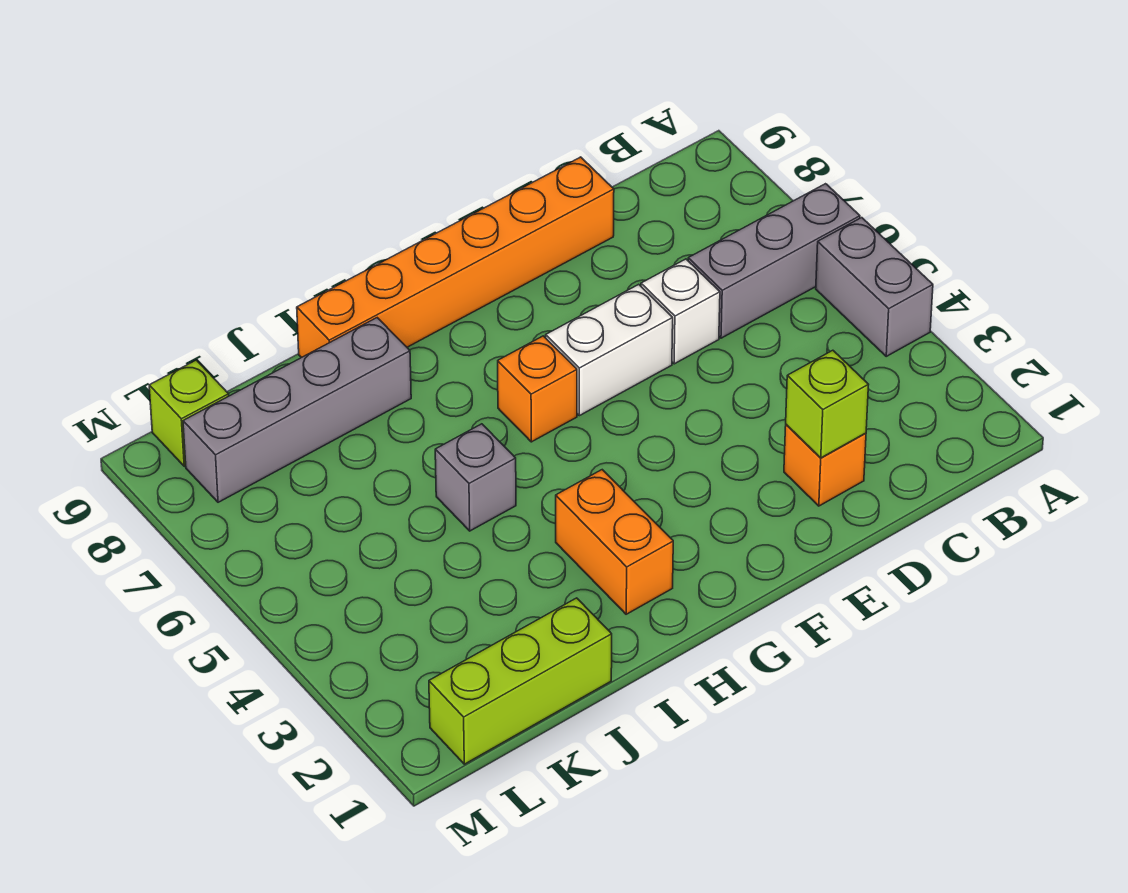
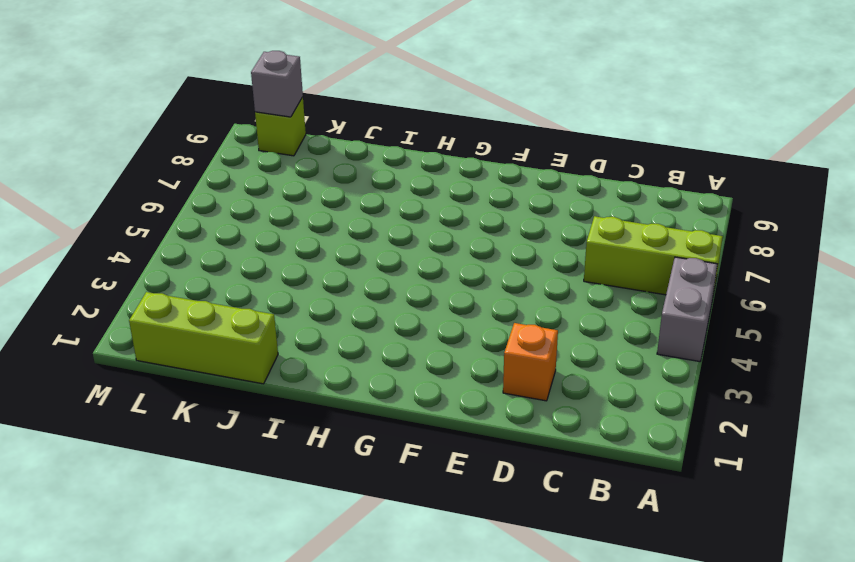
lime brick A6:C6 level 1 -> grey brick A6:C6 level 1
grey brick L9 level 2 -> grey brick I5 level 1
none -> white brick D6 level 1
none -> orange brick D9:I9 level 1
none -> white brick E6:F6 level 1

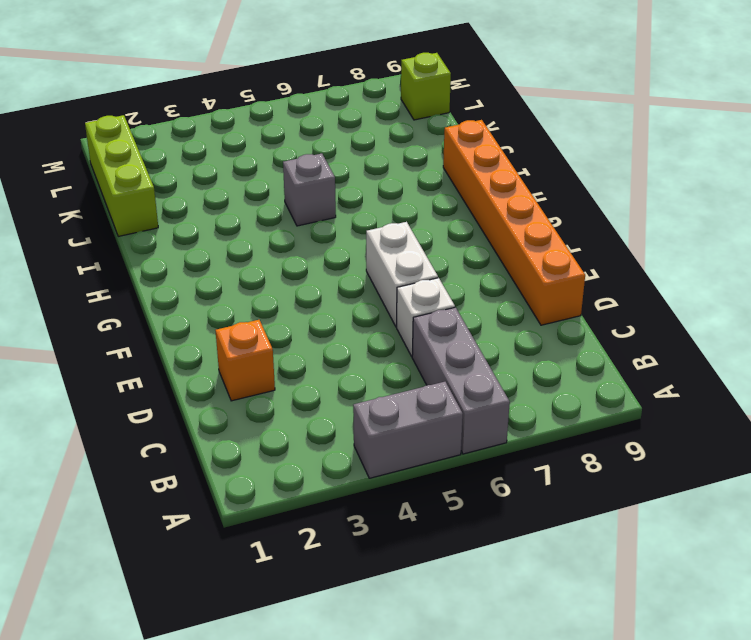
none -> orange brick G6 level 1
none -> orange brick H2:H3 level 1
none -> grey brick I8:L8 level 1

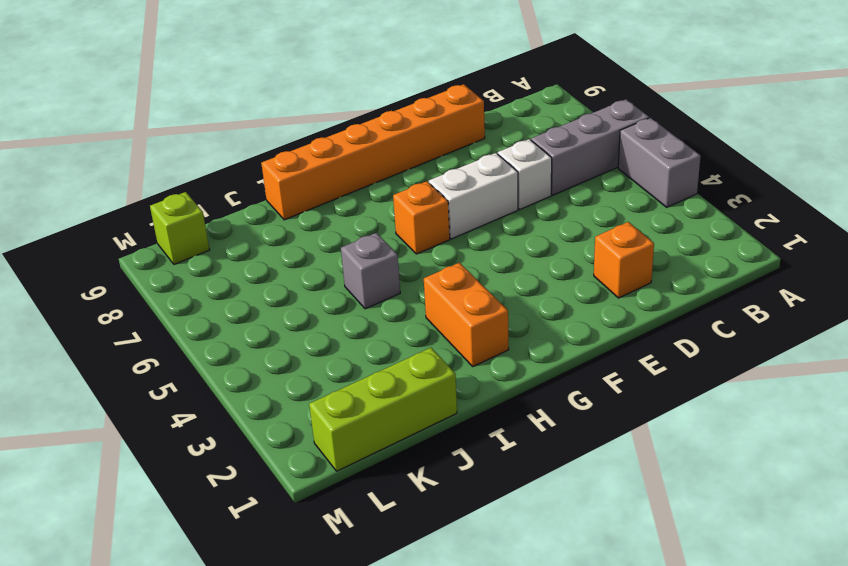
none -> grey brick I8:L8 level 1
none -> lime brick D2 level 2

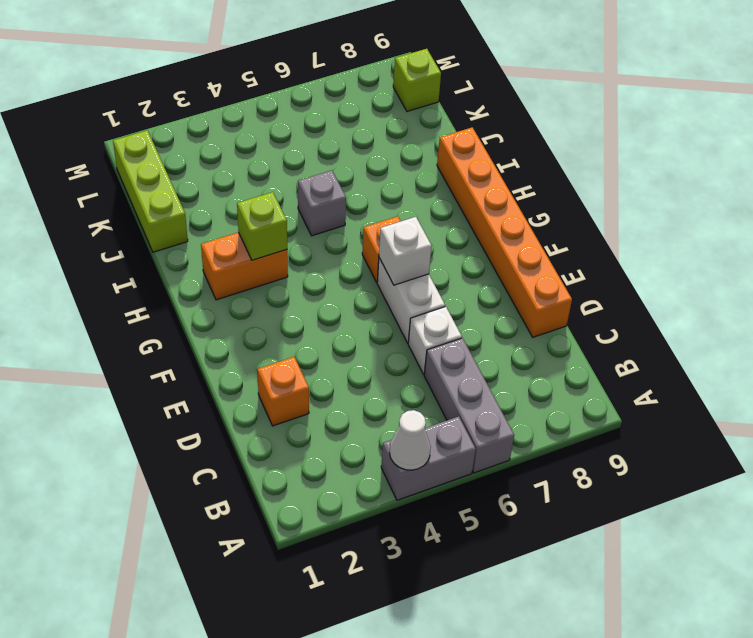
white cone A4 level 2 -> none
white brick F6 level 2 -> none
lime brick H3 level 2 -> lime brick D2 level 2
none -> grey brick I8:L8 level 1

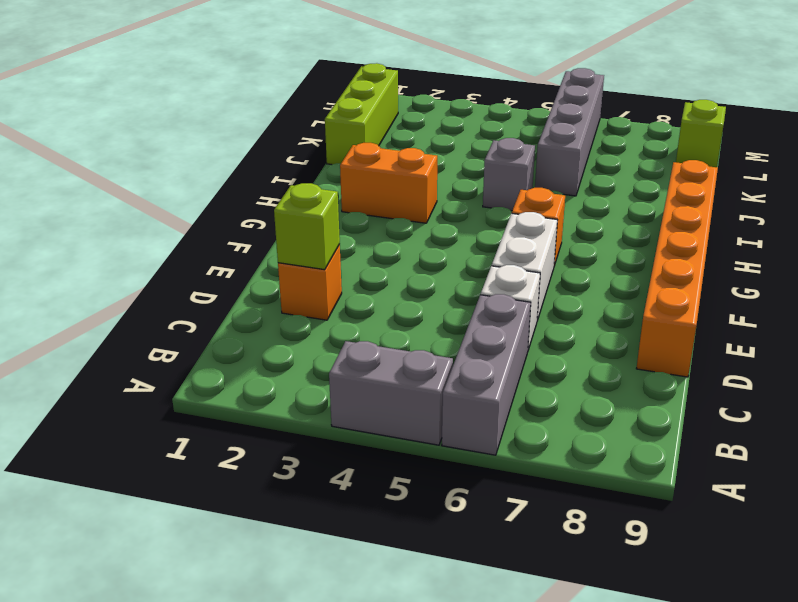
grey brick J6:M6 level 1 -> grey brick I8:L8 level 1

